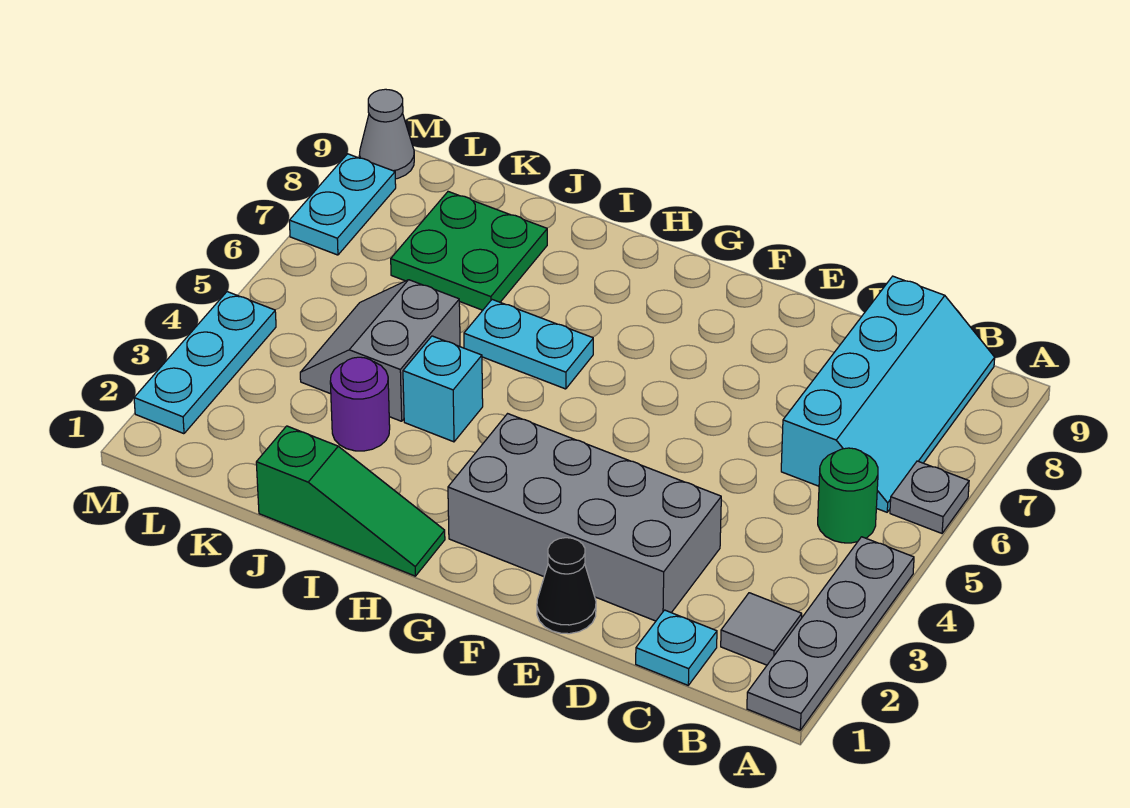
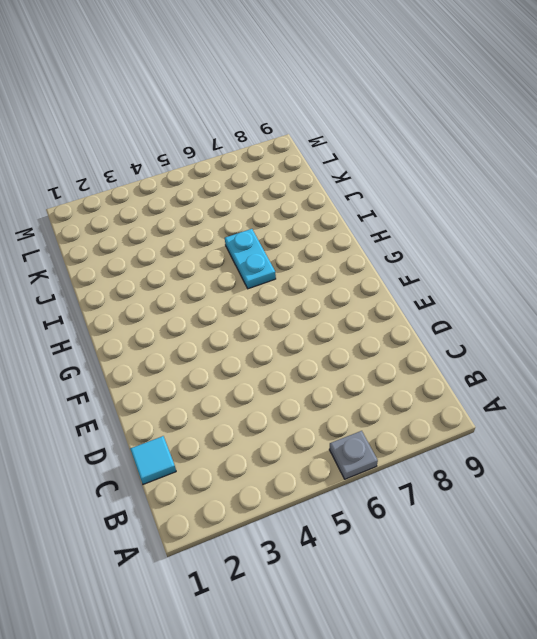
cyan tile C1 level 1 -> cyan plate C1 level 1
none -> grey plate A1:A4 level 1
none -> grey tile B2 level 1
none -> green round brick B5 level 1

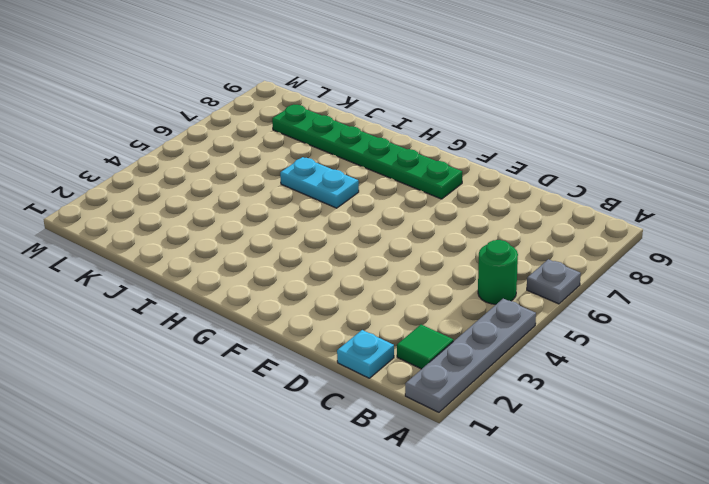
green tile B2 level 1 -> grey tile B2 level 1
green plate F8:K8 level 1 -> green plate J7:K8 level 1
none -> cyan slope B6:C9 level 1 top C
none -> grey brick D2:G3 level 1
none -> black cone E1 level 1

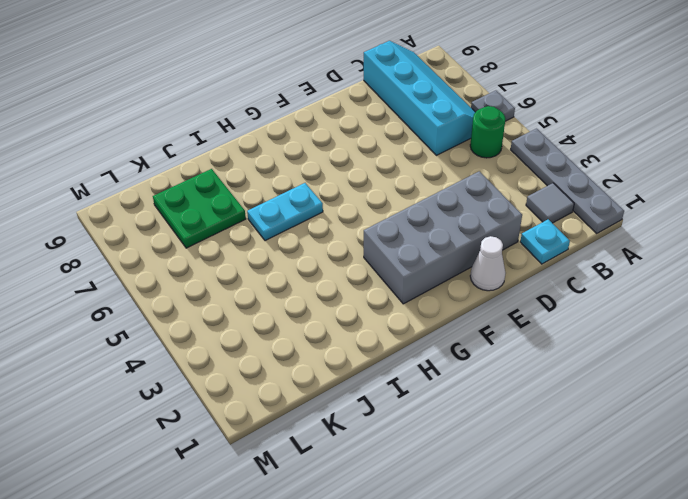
white cone E1 level 1 -> black cone E1 level 1
none -> green slope H1:J1 level 1 top J
none -> cyan brick I4 level 1
none -> purple round brick J3 level 1

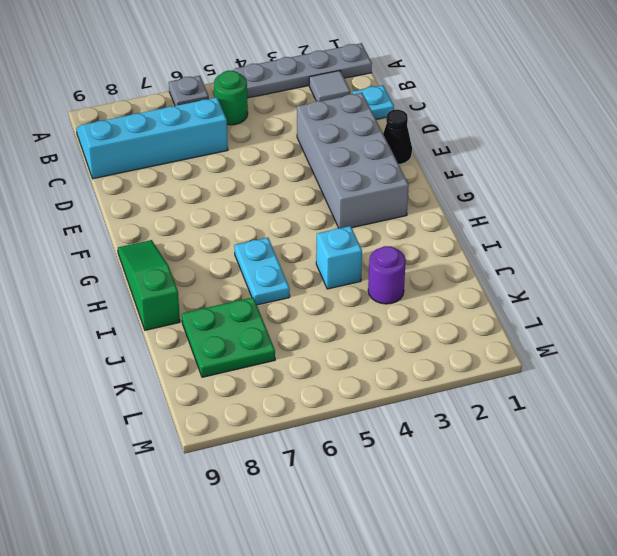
green slope G9:I9 level 1 top I -> green slope H1:J1 level 1 top J
none -> grey slope J4:K5 level 1 top J
none -> cyan plate M2:M4 level 1
none -> cyan plate M7:M8 level 1

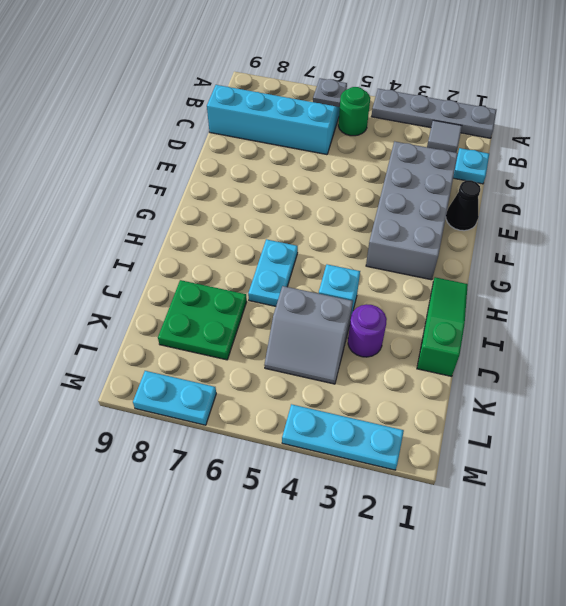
none -> grey cone M9 level 1

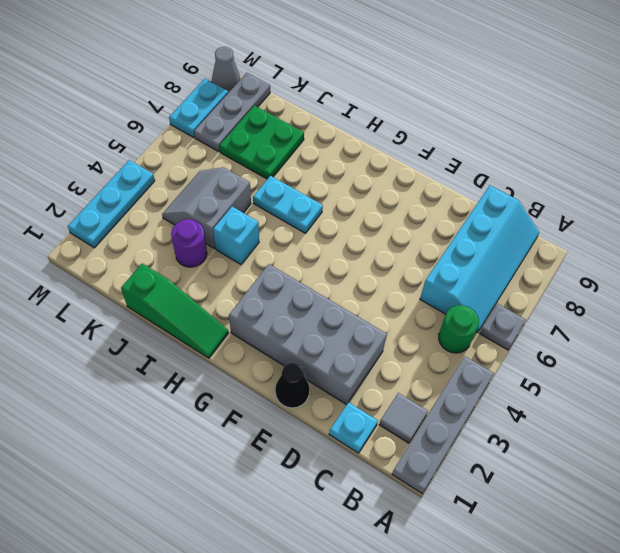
grey plate L7:L9 level 1 -> none

